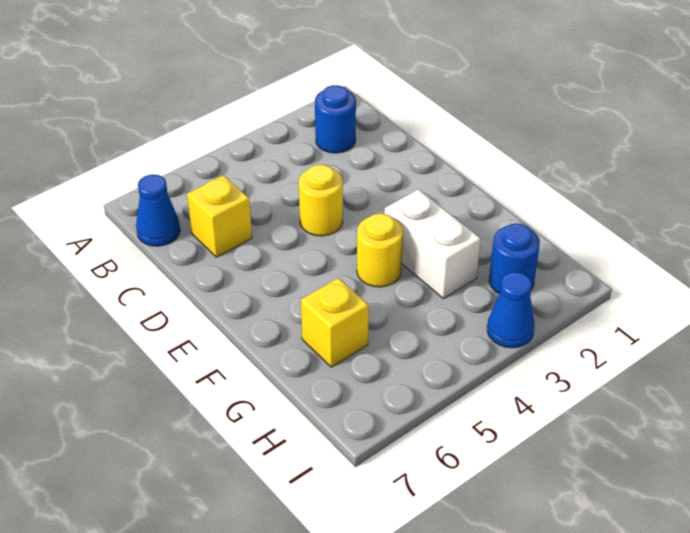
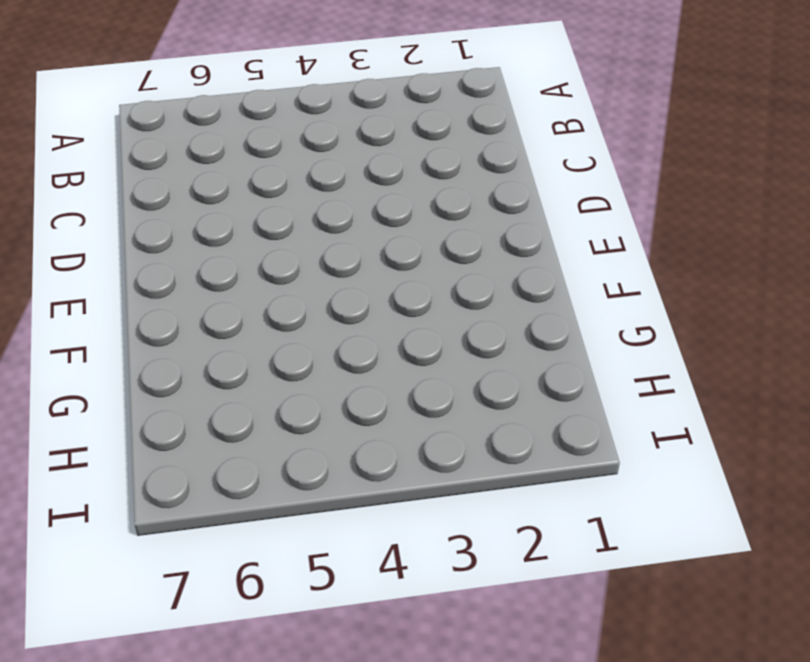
none -> blue round brick B2 level 1
none -> blue cone B7 level 1

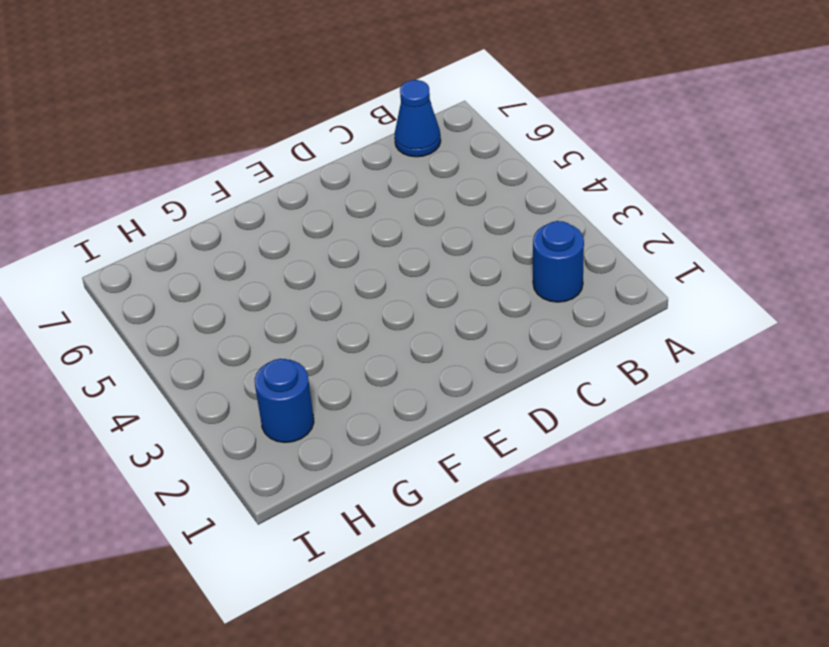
none -> yellow brick C6 level 1
none -> yellow round brick D4 level 1

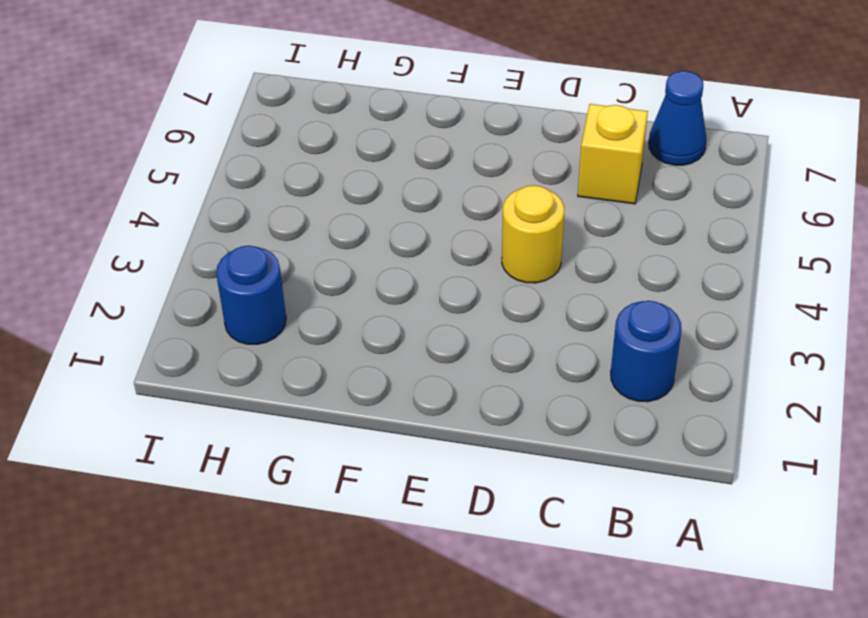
none -> white brick F3:G3 level 1
none -> yellow round brick F4 level 1

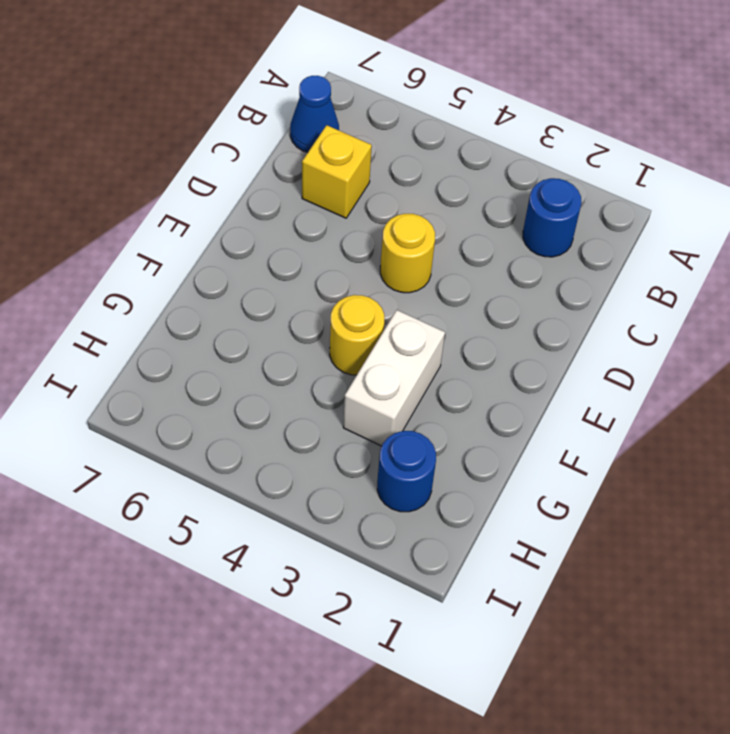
none -> yellow brick G6 level 1
none -> blue cone I3 level 1

